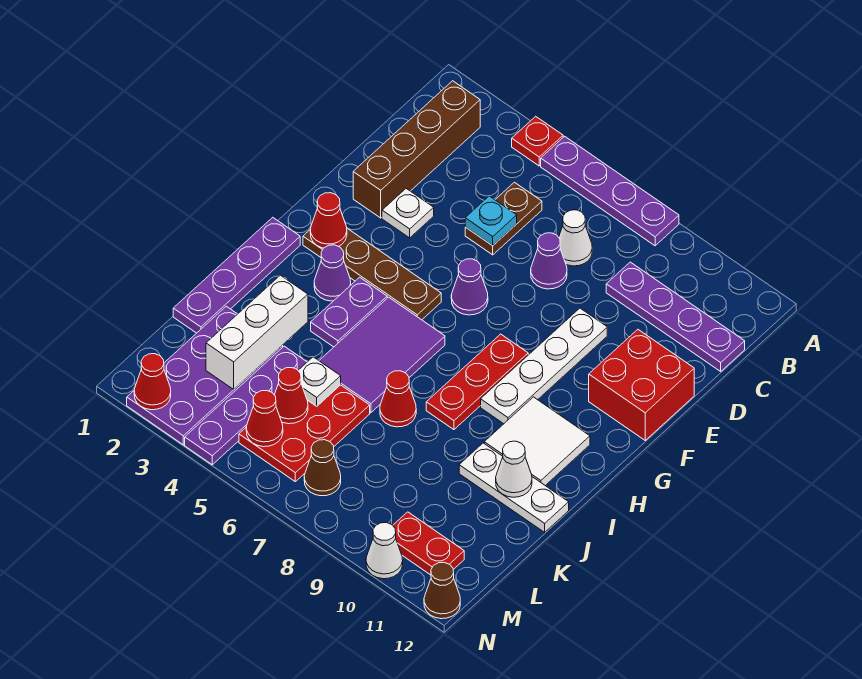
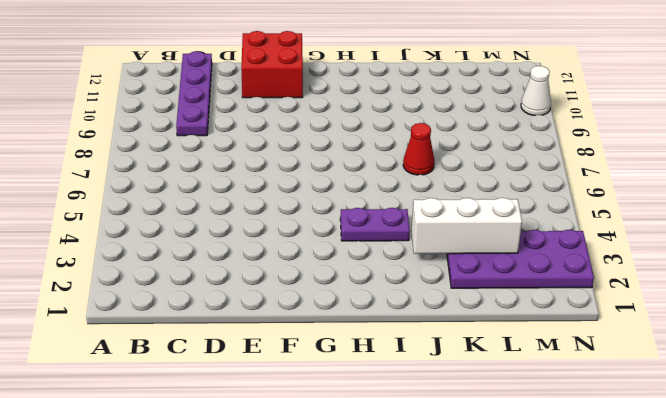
none -> red plate A4 level 1
none -> purple plate A5:A8 level 1
none -> brown brick B2:E2 level 1
none -> brown plate C5:D5 level 1

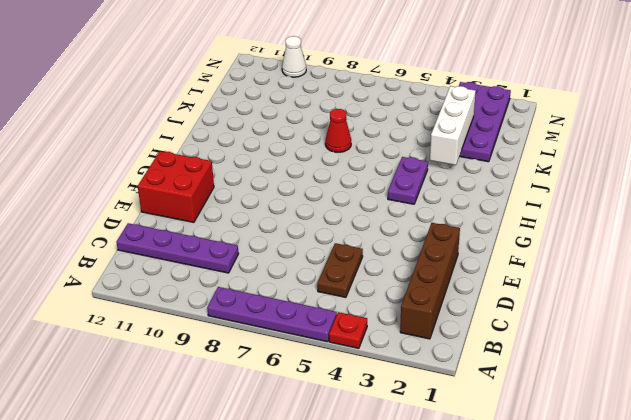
none -> white cone C7 level 1
none -> purple cone D7 level 1
none -> white plate E3 level 1
none -> white plate E9:H9 level 1

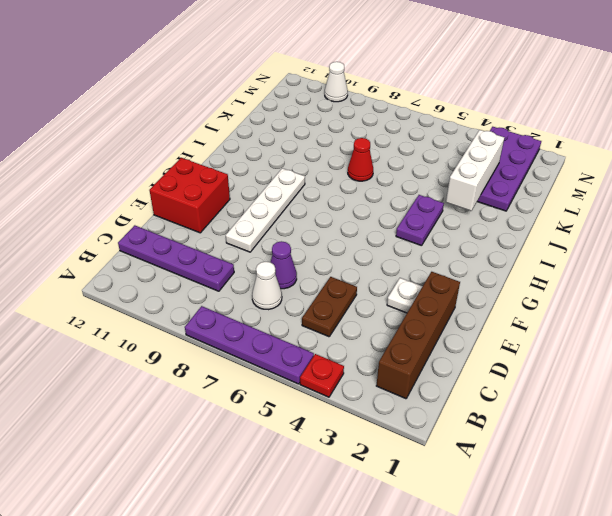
none -> purple cone F6 level 1
none -> brown plate G2:G5 level 1
none -> red plate G8:I8 level 1
none -> purple plate H1:K1 level 1

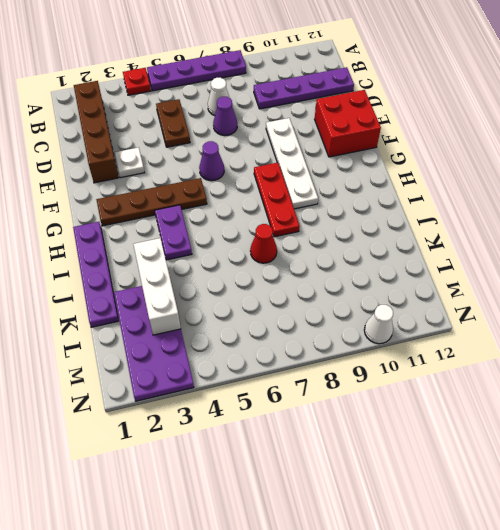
none -> purple cone H3 level 1
none -> purple tile H5:J6 level 1
none -> white tile H10:I11 level 1
none -> white plate J10:J12 level 1

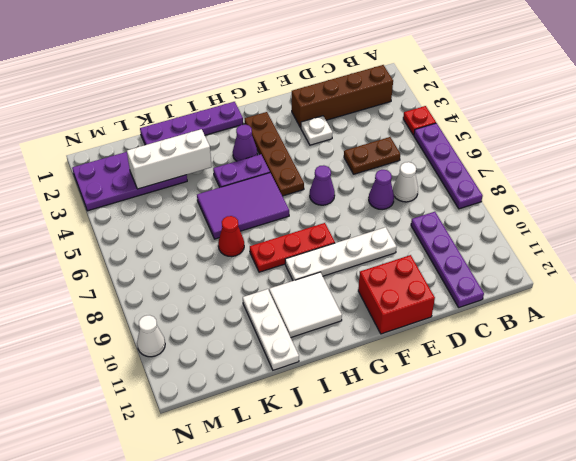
none -> purple plate K4:N4 level 1
none -> red plate K5:M6 level 1
none -> brown cone M7 level 1
none -> red plate M10:M11 level 1

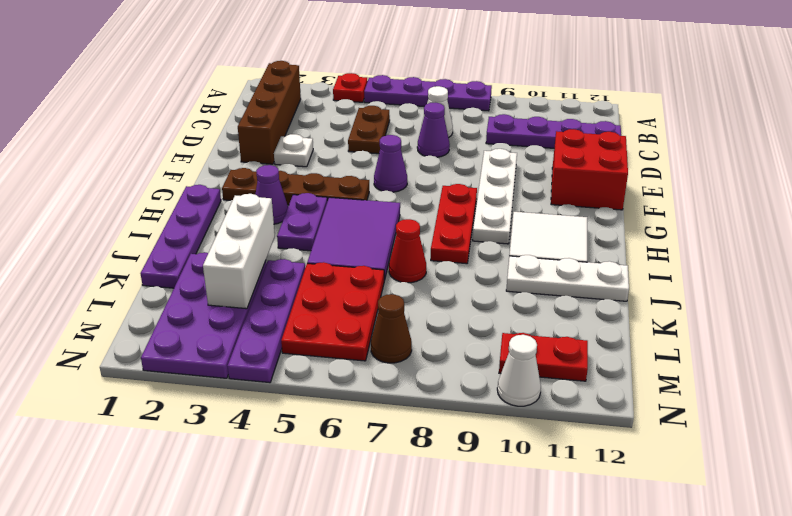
none -> brown cone N12 level 1
none -> cyan plate D5 level 2
none -> red cone G2 level 2
none -> white cone J11 level 2

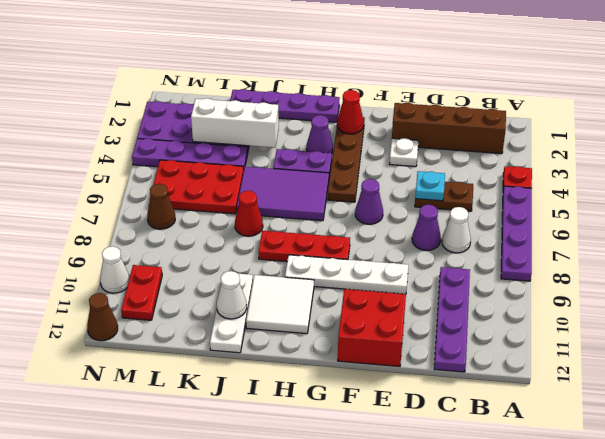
none -> white plate K5 level 2
none -> red cone L5 level 2
none -> red cone M5 level 2
none -> red cone N2 level 2

